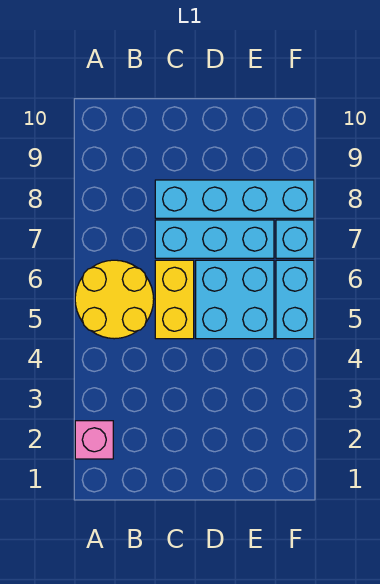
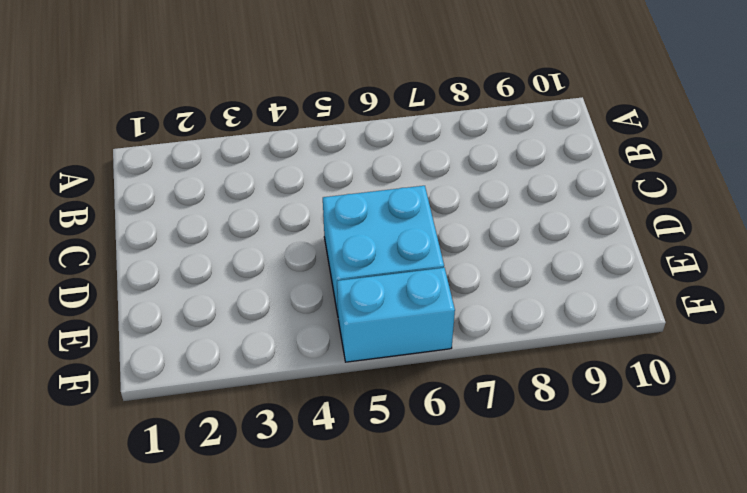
none -> pink brick A2 level 1
none -> yellow round brick A5:B6 level 1

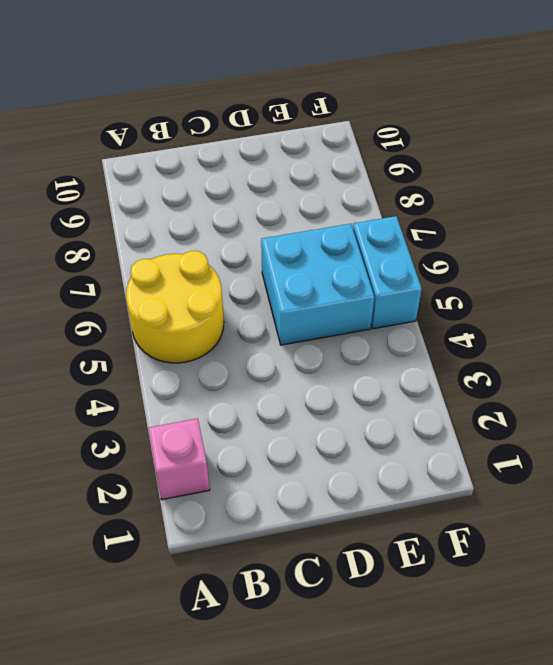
none -> yellow brick C5:C6 level 1
none -> cyan brick C7:E7 level 1

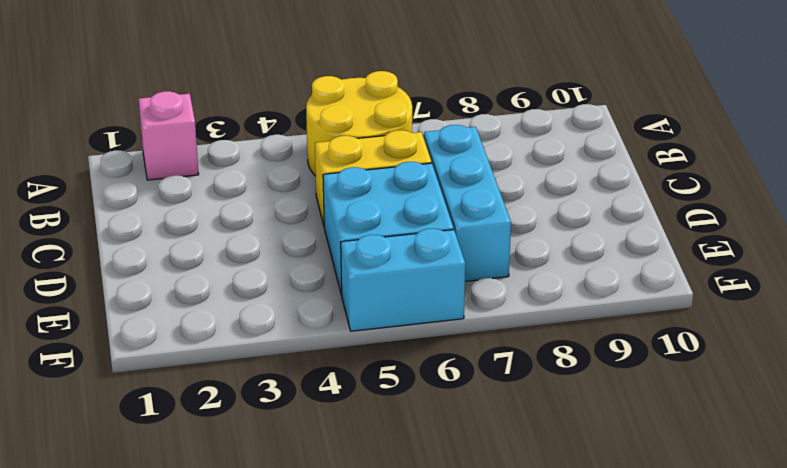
none -> cyan brick C8:F8 level 1
none -> cyan brick F7 level 1

